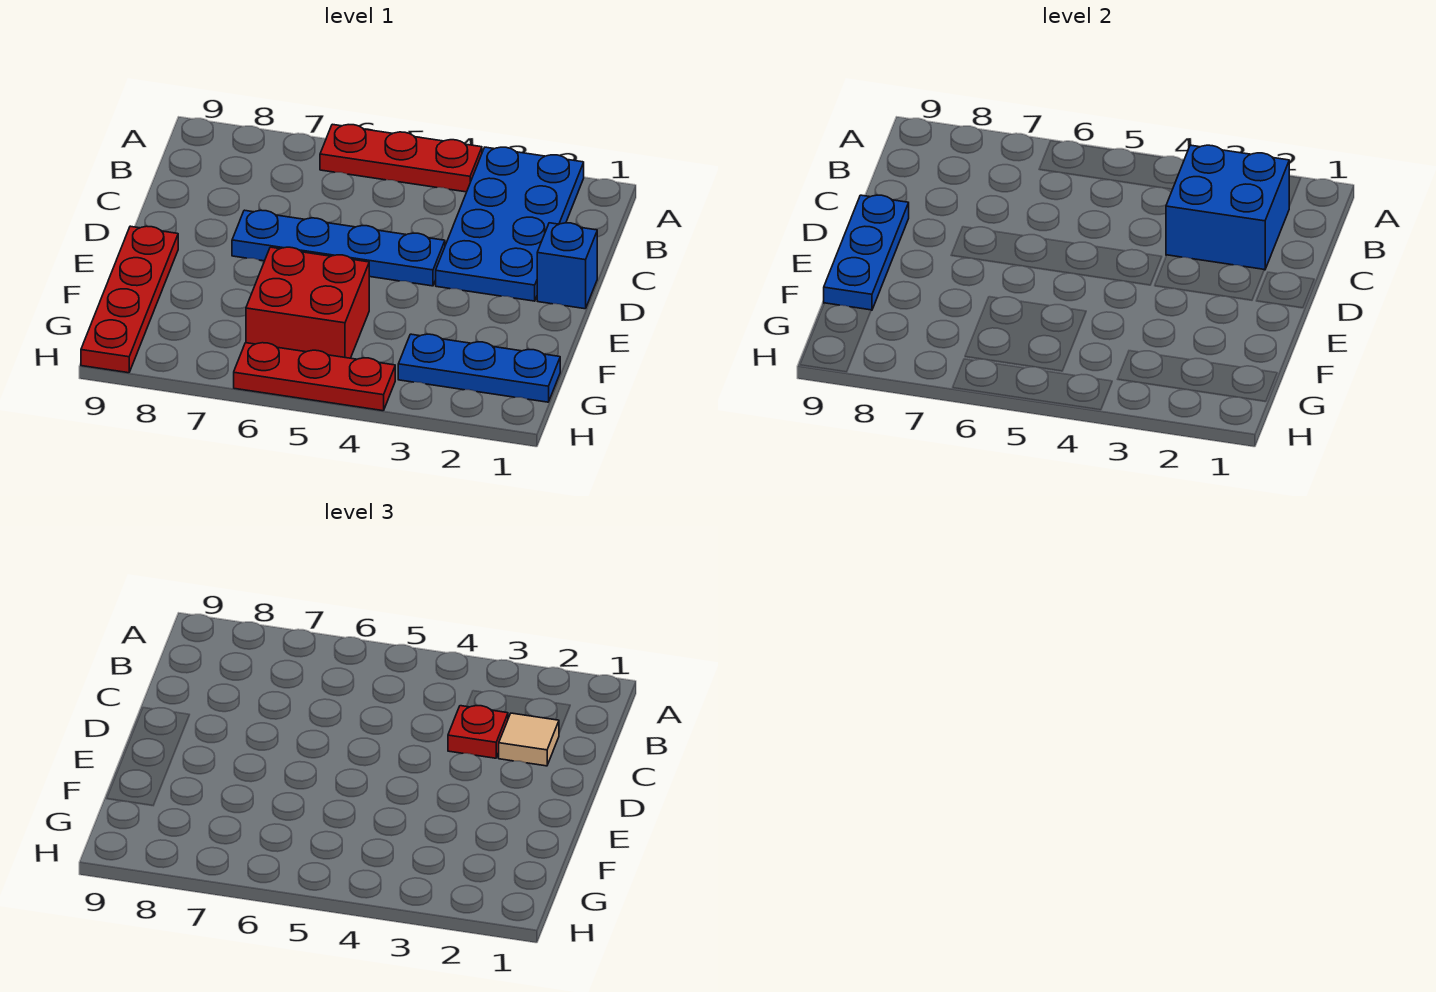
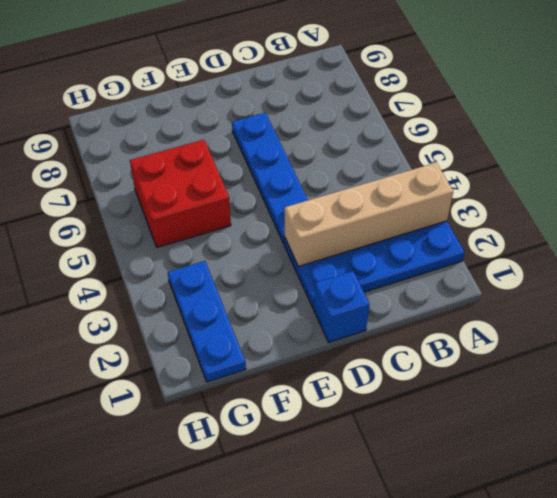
tan brick A3:D3 level 2 -> blue brick B2:C3 level 2
none -> red plate A4:A6 level 1
none -> red plate E9:H9 level 1
none -> red plate H4:H6 level 1

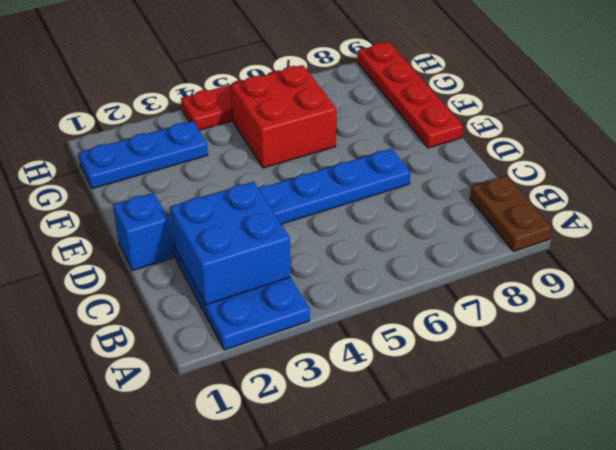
brown plate A9:B9 level 1 -> none
none -> red plate A4:A6 level 1
none -> blue plate D9:F9 level 2
none -> tan tile C2 level 3

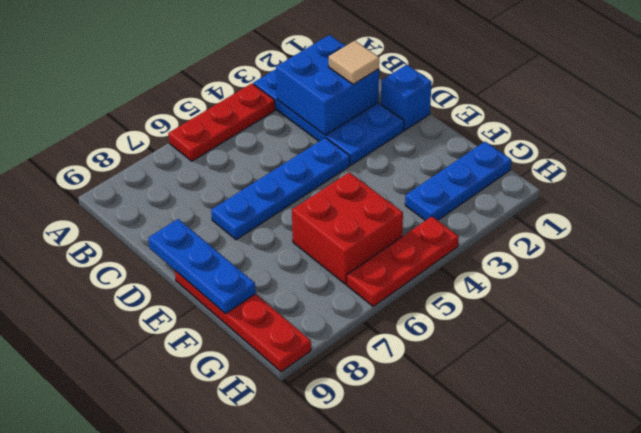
none -> red plate C3 level 3

